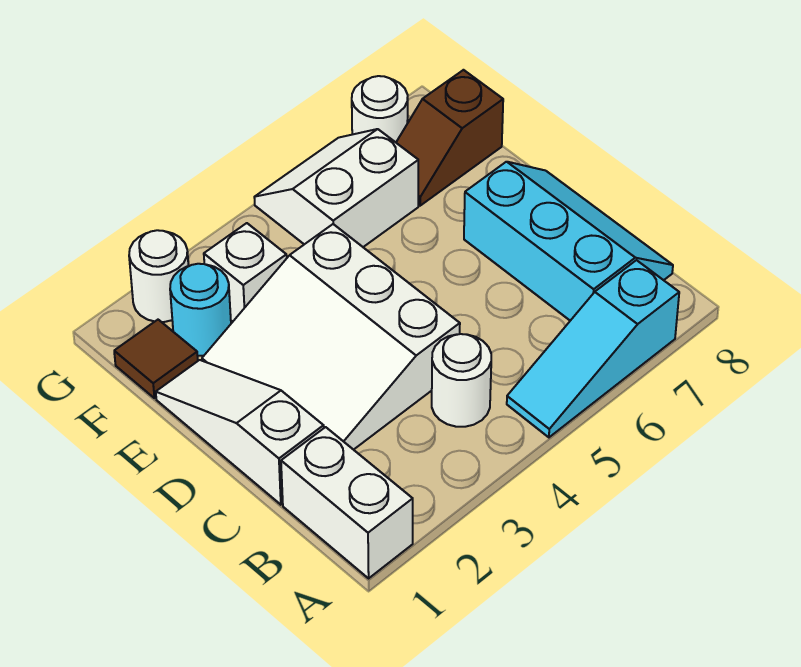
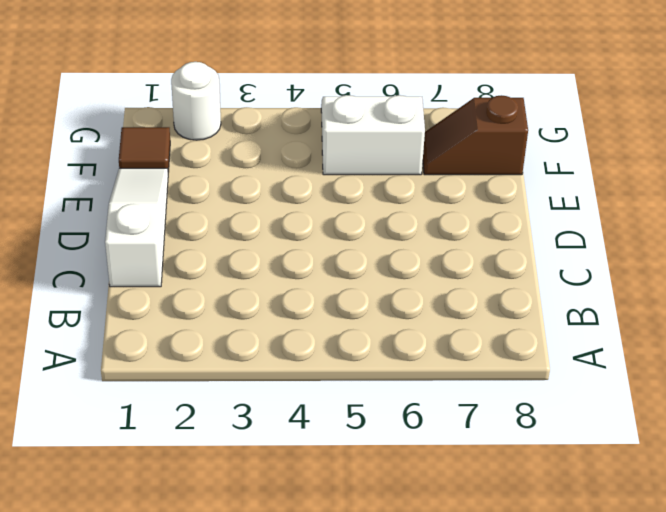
none -> white brick A1:B1 level 1
none -> cyan slope A5:A7 level 1 top 7
none -> white round brick B4 level 1

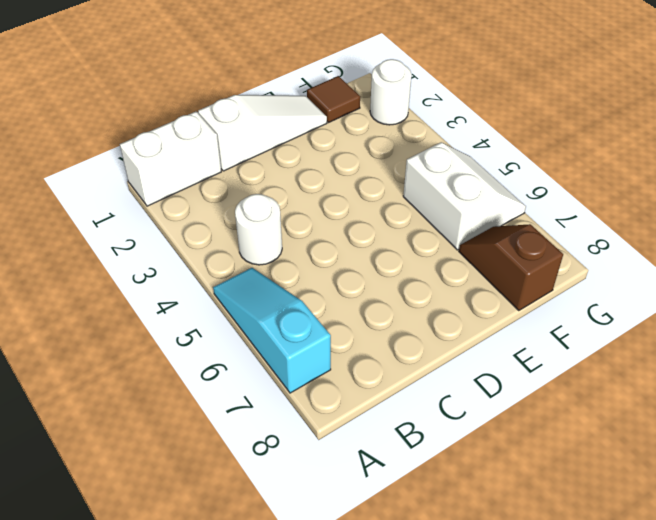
none -> cyan slope B7:D8 level 1 top 7
none -> white slope C2:E4 level 1 top 4
none -> cyan round brick F2 level 1

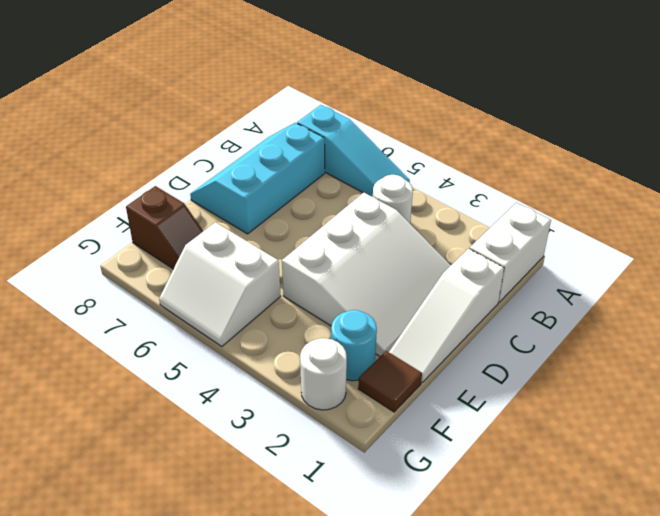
none -> white brick F3 level 1
none -> white round brick G7 level 1

